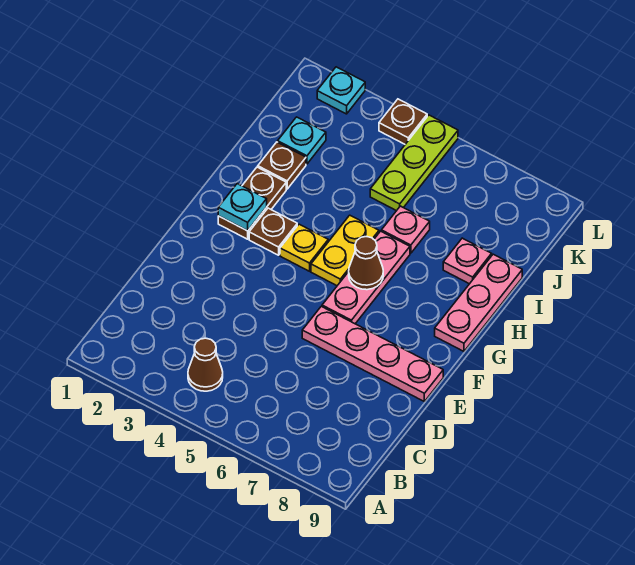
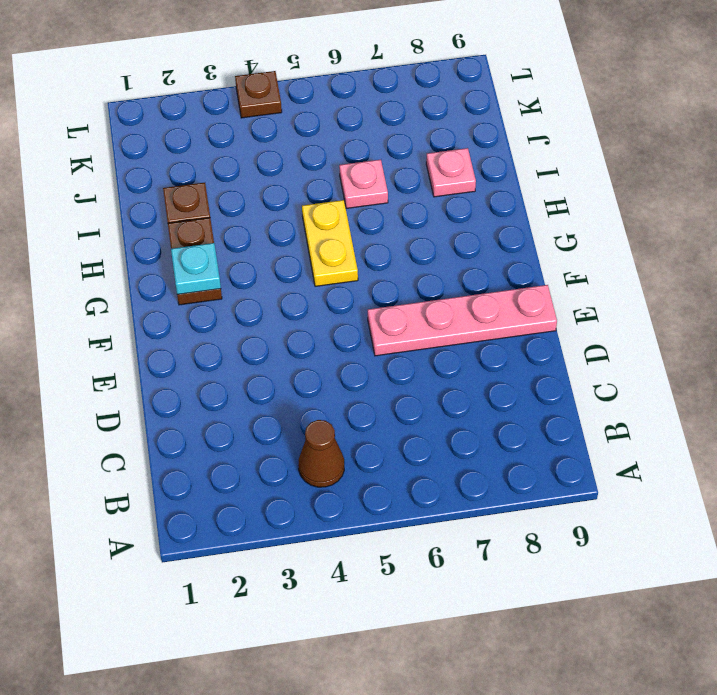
none -> pink plate F6:H6 level 1
none -> brown plate G3 level 1
none -> yellow plate G4 level 1

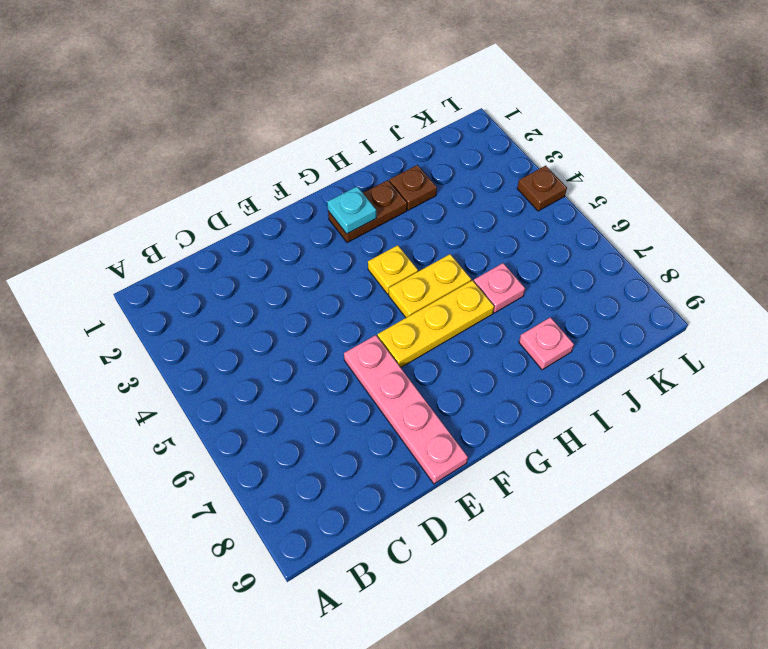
yellow plate F6:H6 level 1 -> pink plate F6:H6 level 1
none -> brown cone B4 level 1
none -> brown plate G3 level 1
none -> pink plate G9:I9 level 1

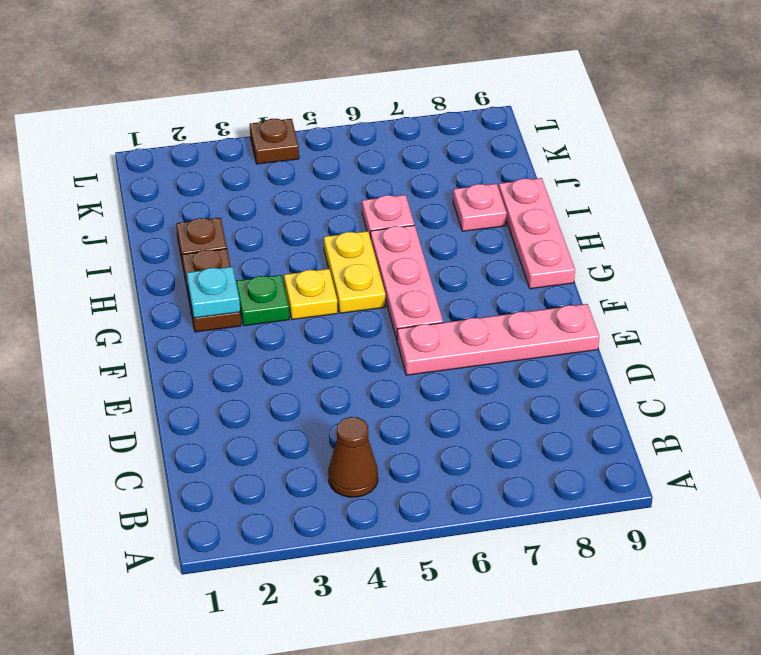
green plate G3 level 1 -> brown plate G3 level 1
none -> cyan plate J2 level 1
none -> lime plate J5:L5 level 1
none -> cyan plate L2 level 1

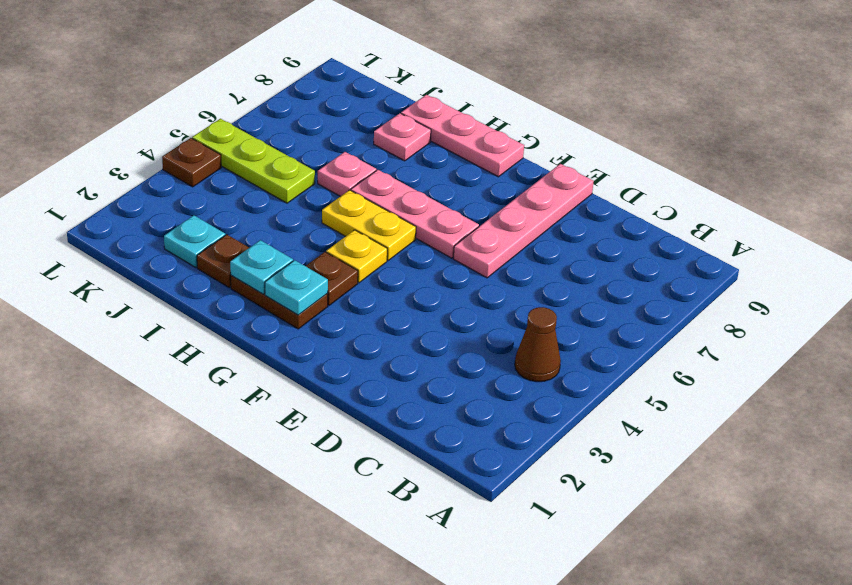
cyan plate H2 level 2 -> cyan plate L2 level 1
none -> brown cone G6 level 2

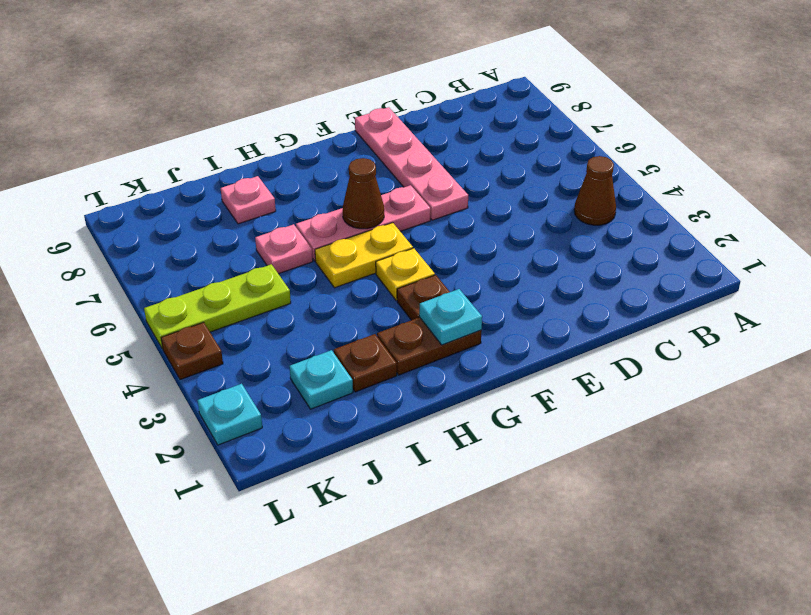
none -> pink plate G9:I9 level 1

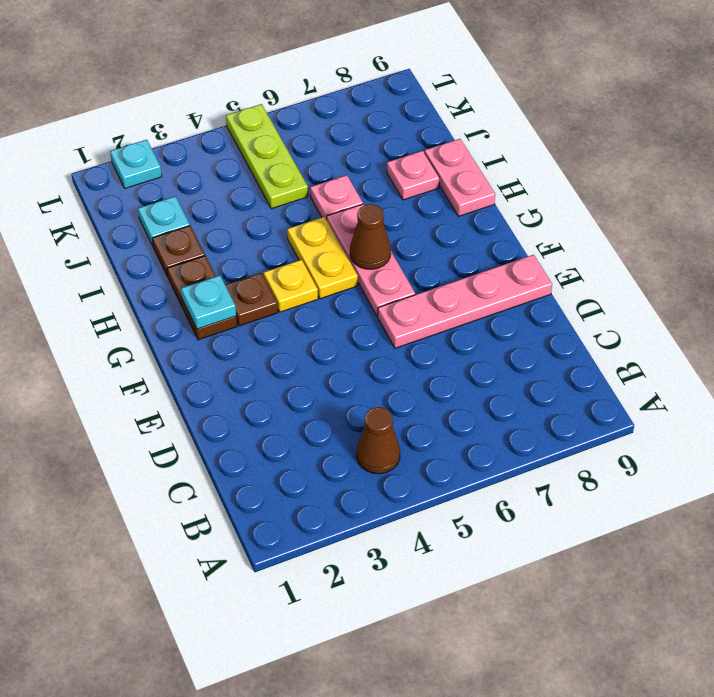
pink plate H9:I9 level 1 -> pink plate G9:I9 level 1
none -> brown plate L4 level 1

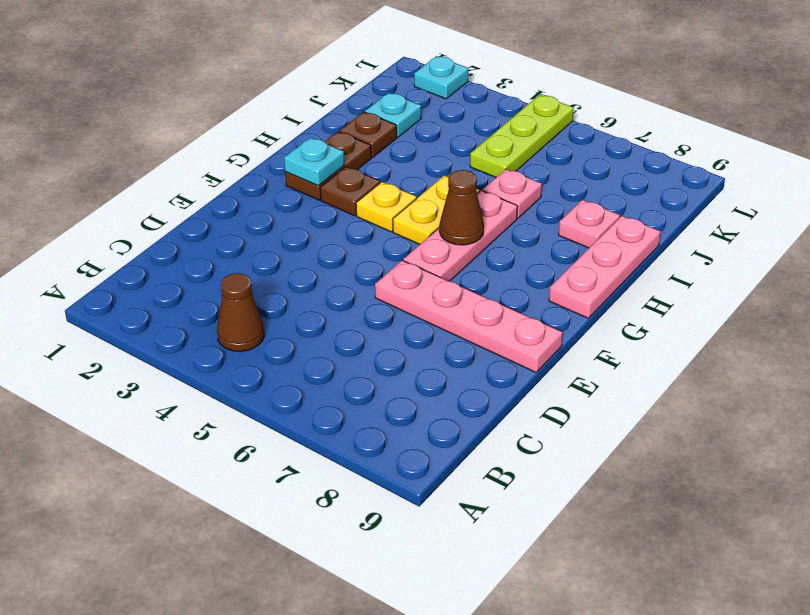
none -> brown plate L4 level 1

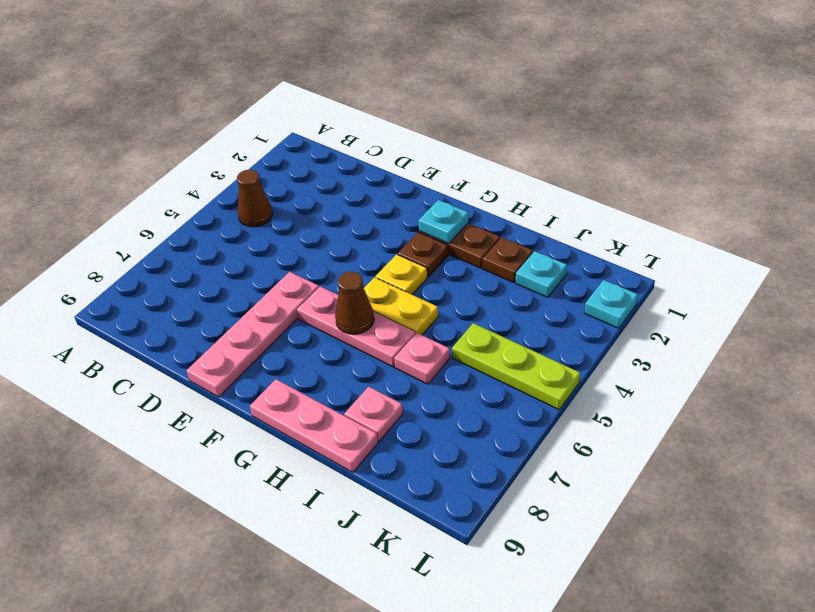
none -> brown plate L4 level 1

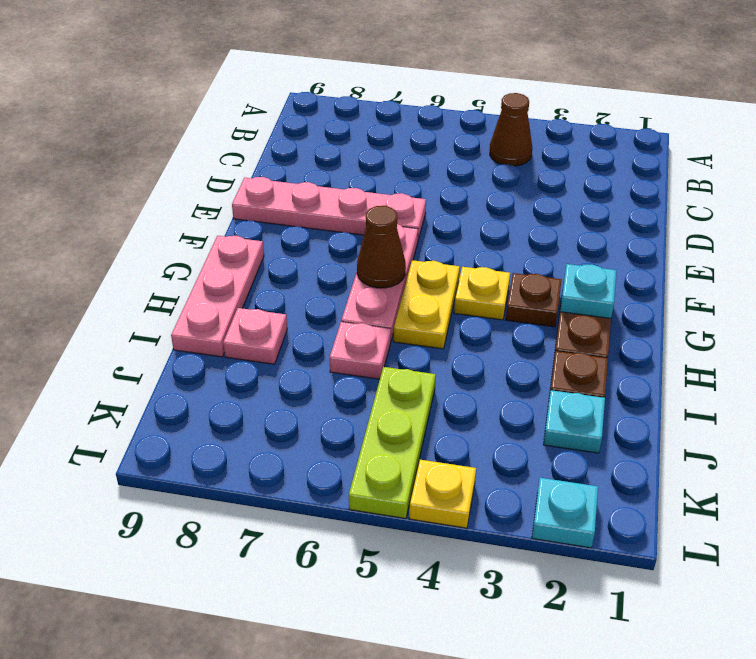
yellow plate L4 level 1 -> brown plate L4 level 1

